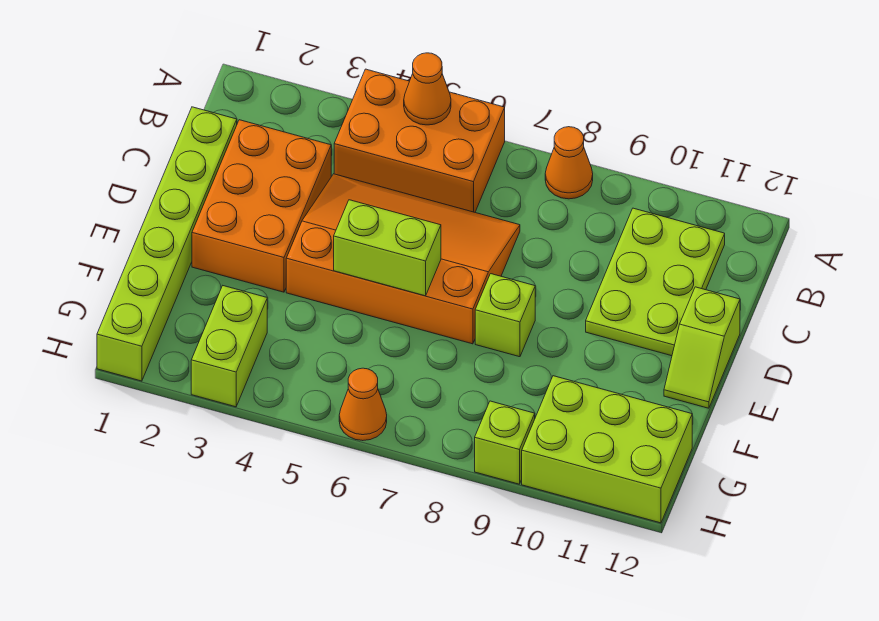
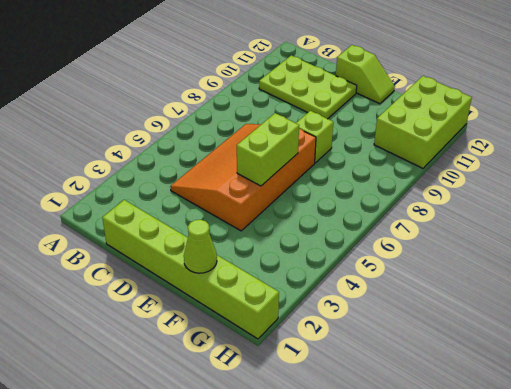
lime cone F1 level 2 -> none
none -> orange brick A4:B6 level 1
none -> orange cone A8 level 1
none -> orange brick C2:E3 level 1

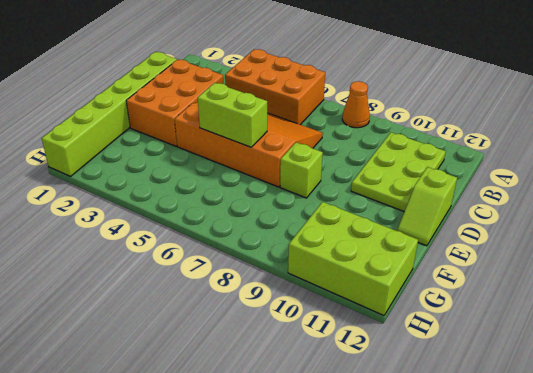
none -> lime brick G3:H3 level 1
none -> orange cone H6 level 1
none -> lime brick H9 level 1

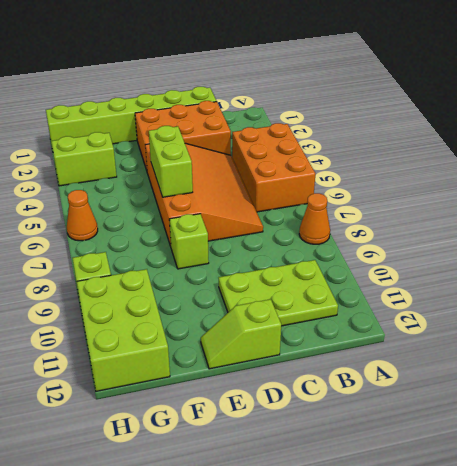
none -> orange cone A5 level 2

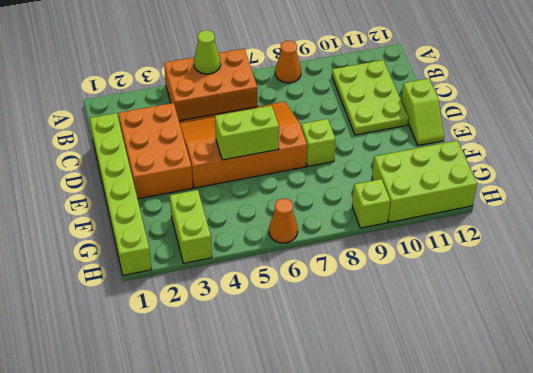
lime cone A5 level 2 -> orange cone A5 level 2

